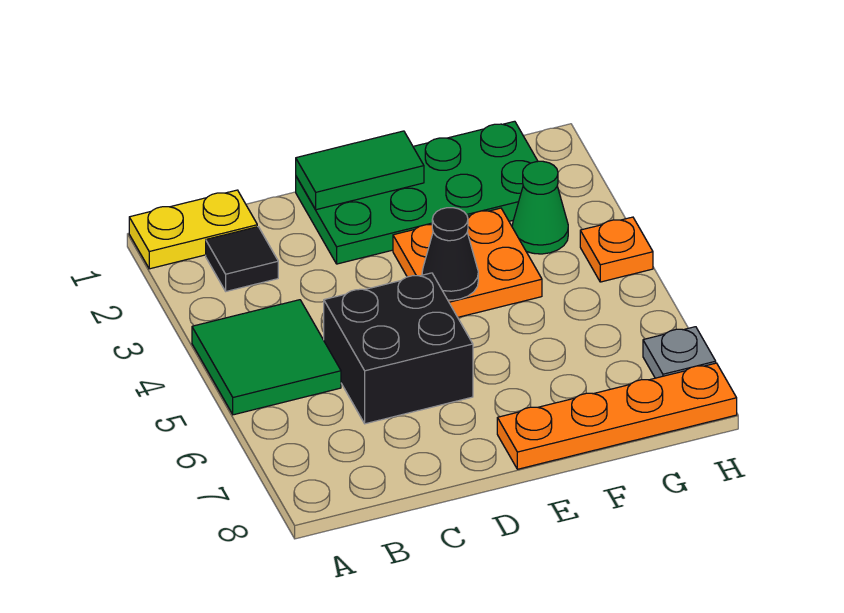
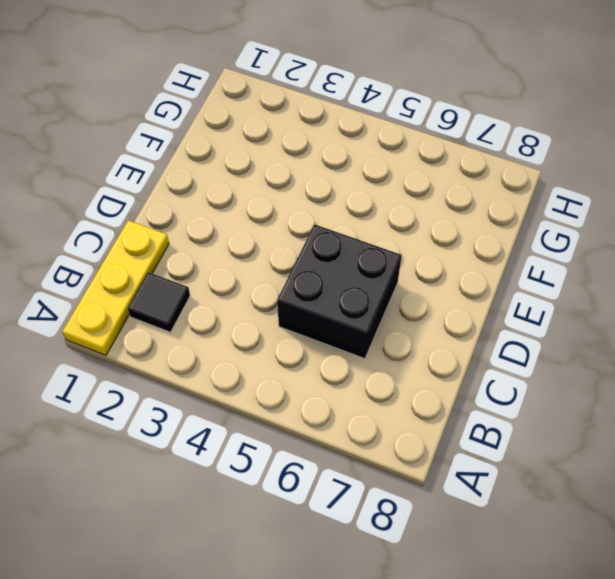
yellow plate A1:C1 level 1 -> yellow plate A1:B1 level 1
none -> green tile A4:B5 level 1
none -> green plate D1:G2 level 1
none -> orange plate E3:F4 level 1

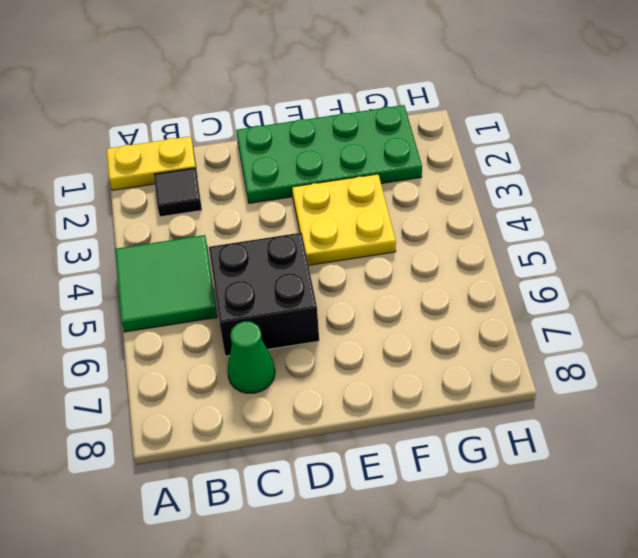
green cone C7 level 1 -> green cone G3 level 1
yellow plate E3:F4 level 1 -> orange plate E3:F4 level 1
none -> orange plate E8:H8 level 1
none -> orange plate H4 level 1
none -> grey plate H7 level 1

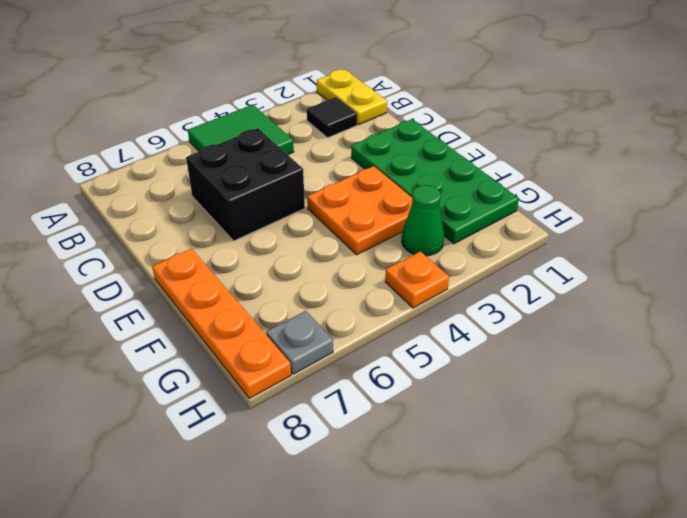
none -> green tile D1:E1 level 2
none -> black cone E4 level 2

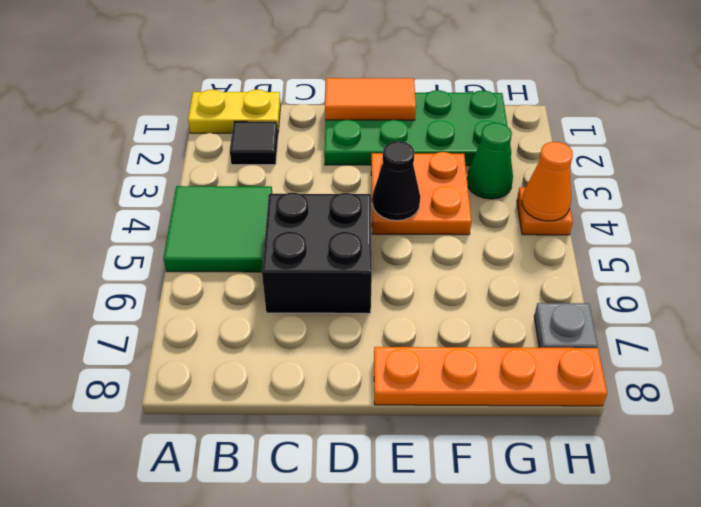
orange tile D1:E1 level 2 -> green tile D1:E1 level 2
orange cone H4 level 2 -> none

